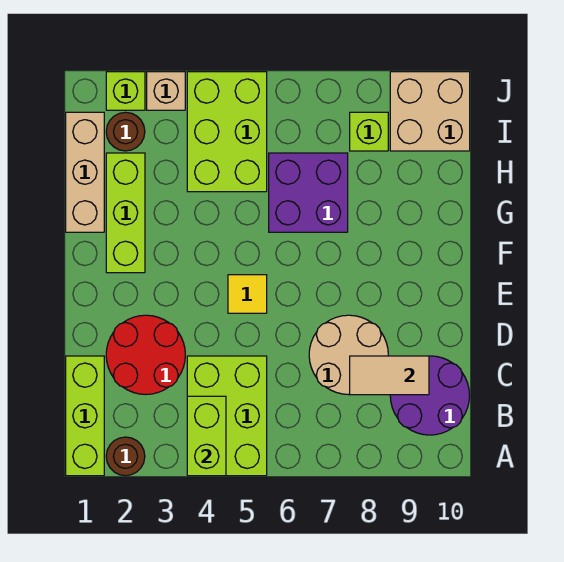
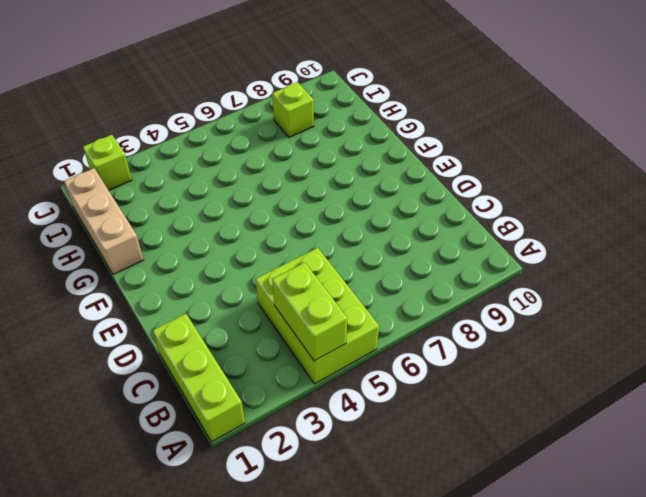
none -> brown round brick A2 level 1
none -> purple round brick B9:C10 level 1
none -> red round brick C2:D3 level 1

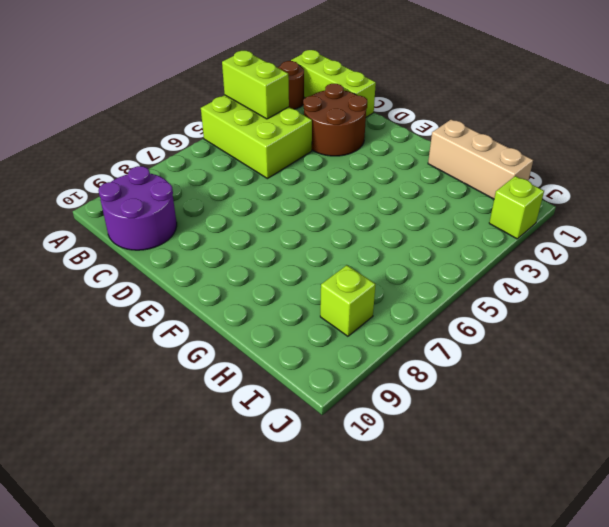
brown round brick C2:D3 level 1 -> red round brick C2:D3 level 1
none -> tan round brick C7:D8 level 1
none -> yellow tile E5 level 1
none -> lime brick F2:H2 level 1

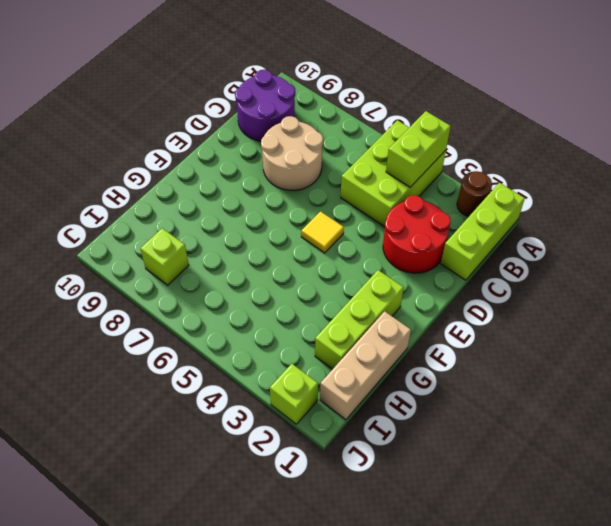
none -> purple brick G6:H7 level 1
none -> lime brick H4:J5 level 1
none -> brown round brick I2 level 1

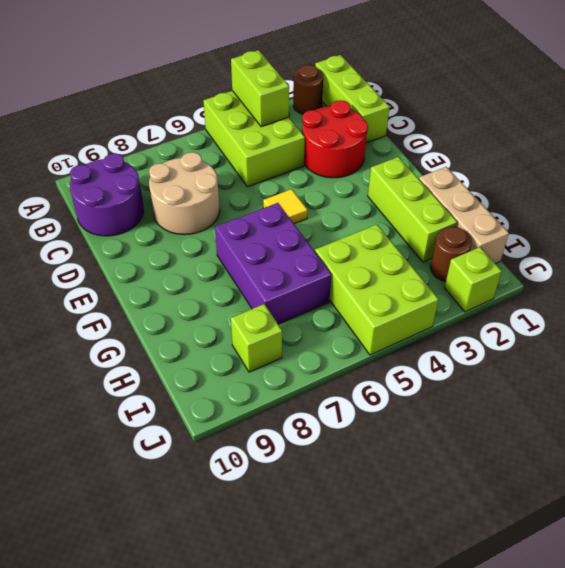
purple brick F6:H7 level 1 -> purple brick G6:H7 level 1
none -> tan brick I9:J10 level 1
none -> tan brick J3 level 1
none -> tan tile C8:C9 level 2

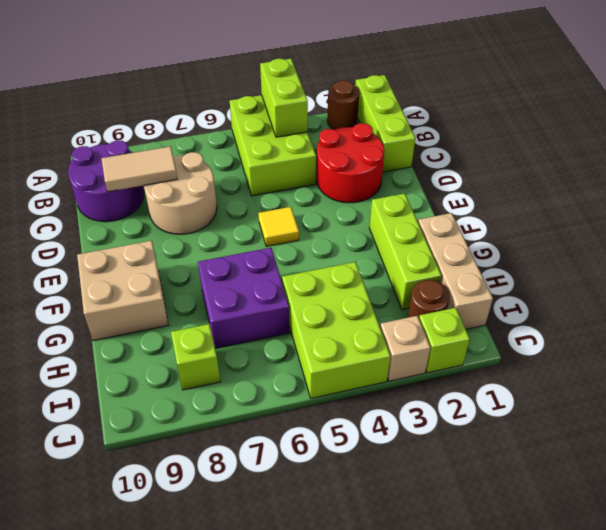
tan brick F9:G10 level 1 -> tan brick I9:J10 level 1

